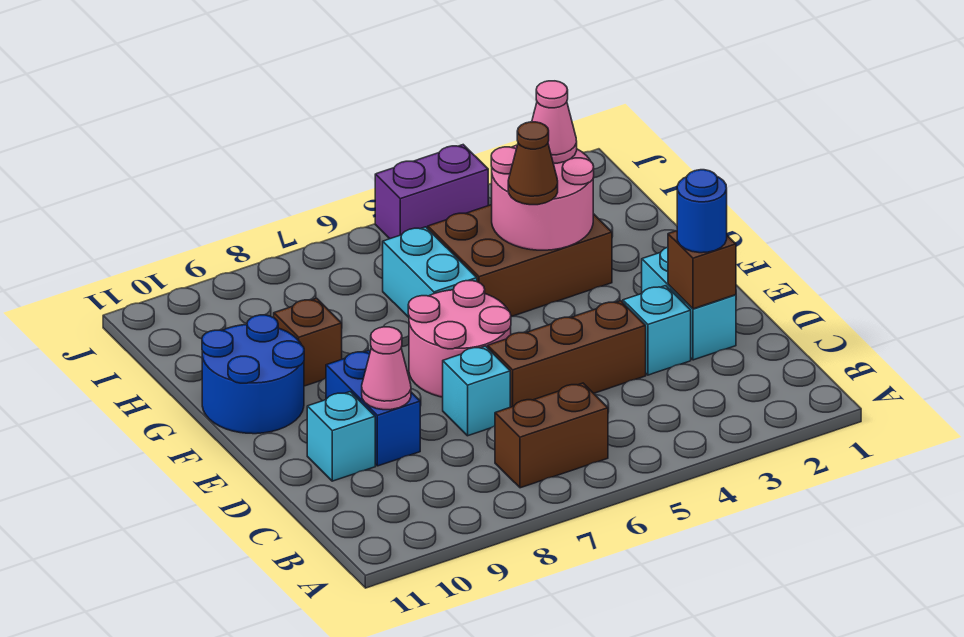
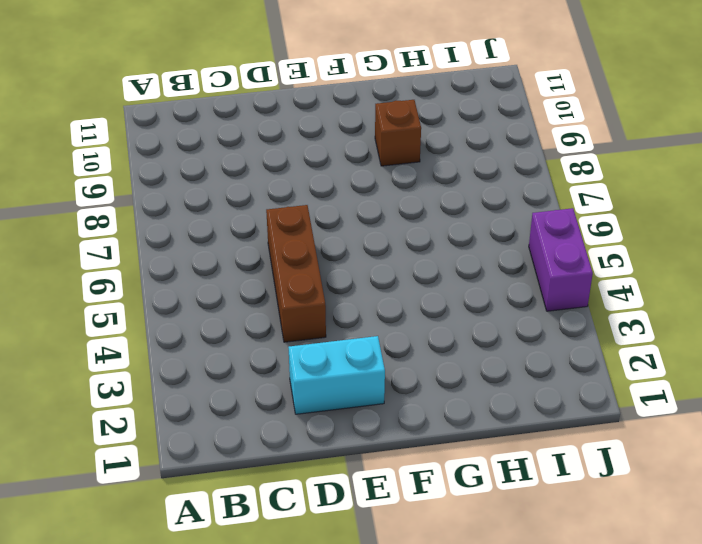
none -> brown brick B6:B7 level 1
none -> cyan brick D3 level 1
none -> cyan brick D7 level 1

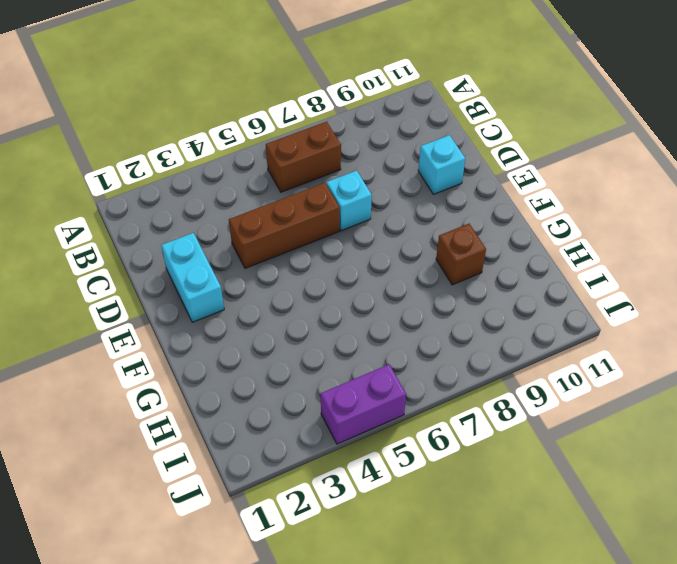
none -> cyan brick D3 level 1
none -> blue brick D9:E9 level 1
none -> pink round brick E6:F7 level 1

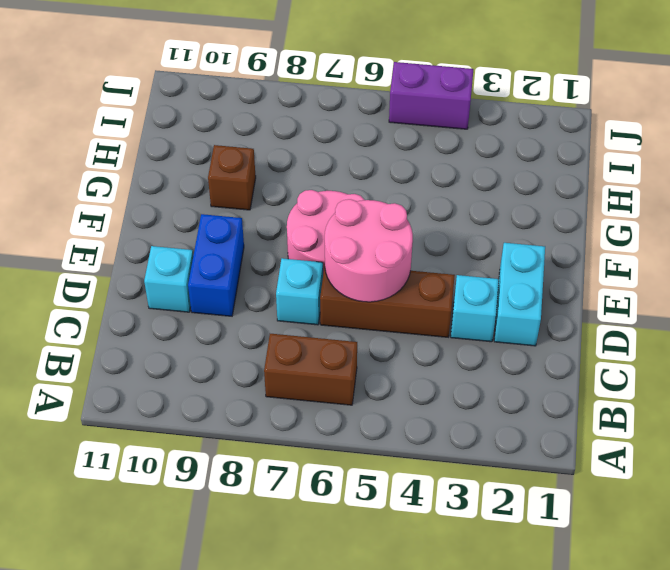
pink round brick D5:E6 level 2 -> pink round brick G3:H4 level 2
none -> blue round brick F10:G11 level 1
none -> brown brick G3:H5 level 1
none -> cyan brick G6:H6 level 1

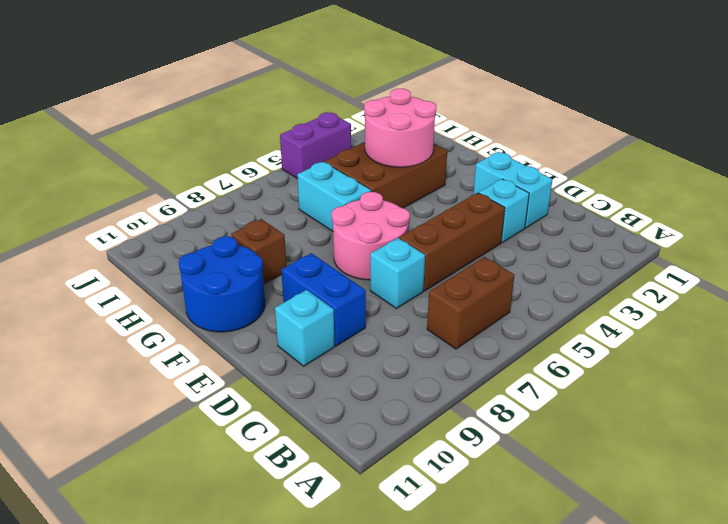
none -> brown brick D2 level 2
none -> pink cone D9 level 2
none -> blue round brick D2 level 3

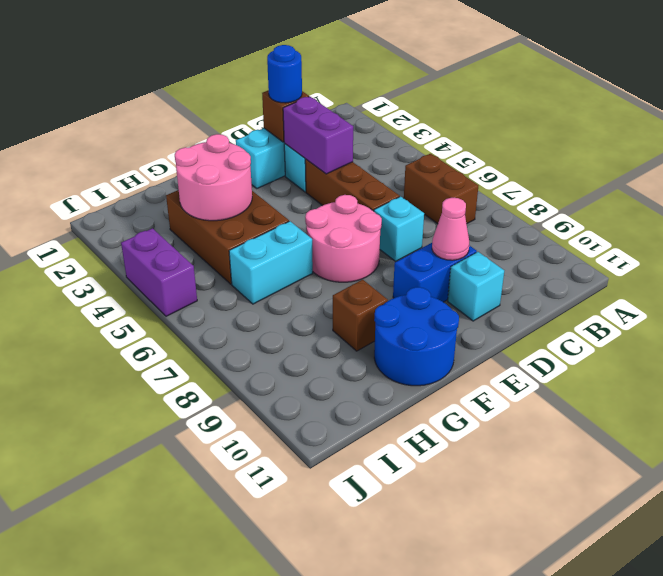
purple brick D3:D4 level 2 -> none
none -> brown cone G4 level 3
none -> pink cone H3 level 3

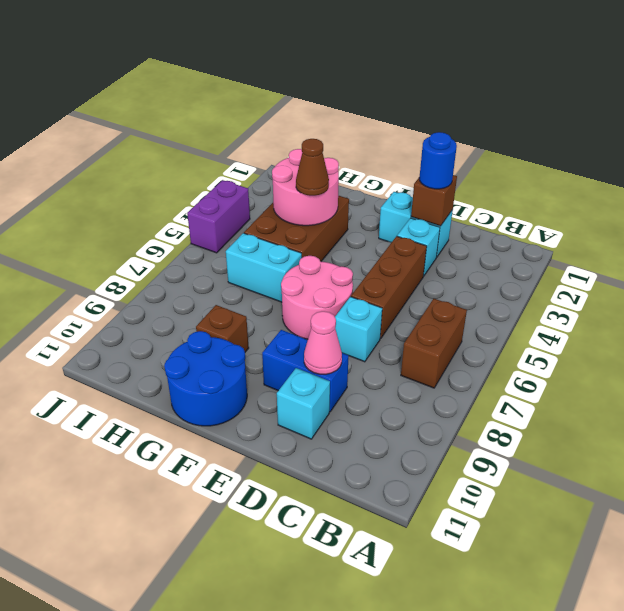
none -> pink cone H3 level 3

